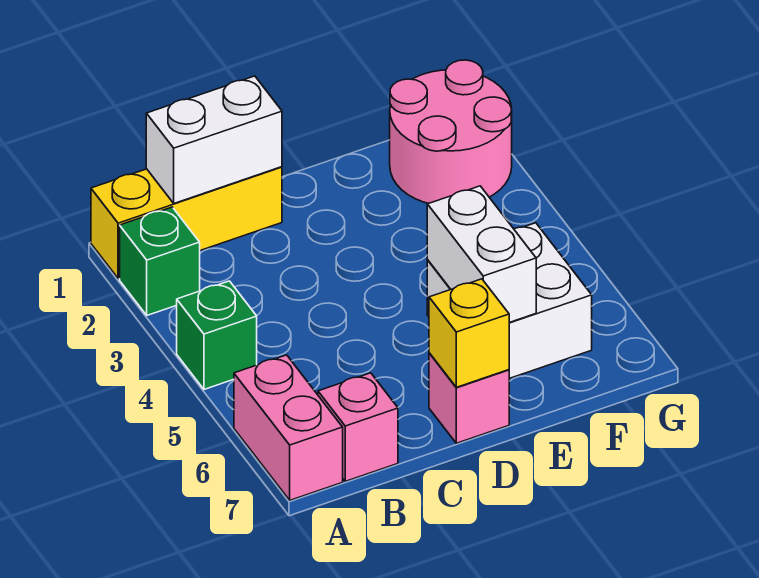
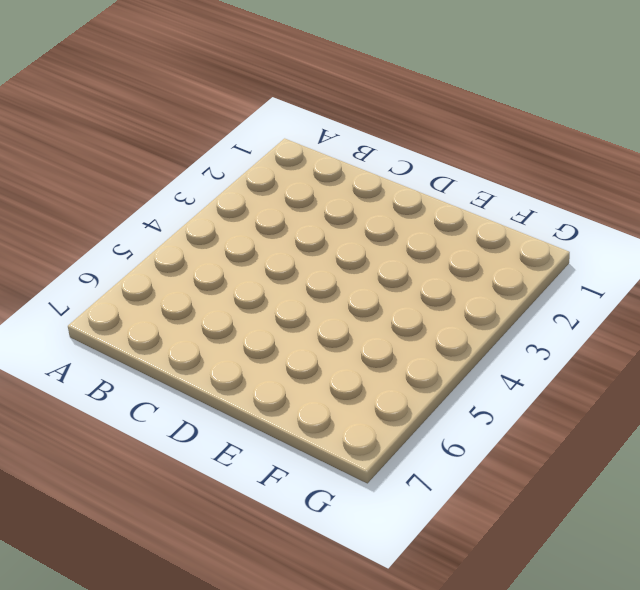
none -> yellow brick A1:C1 level 1
none -> green brick A2 level 1

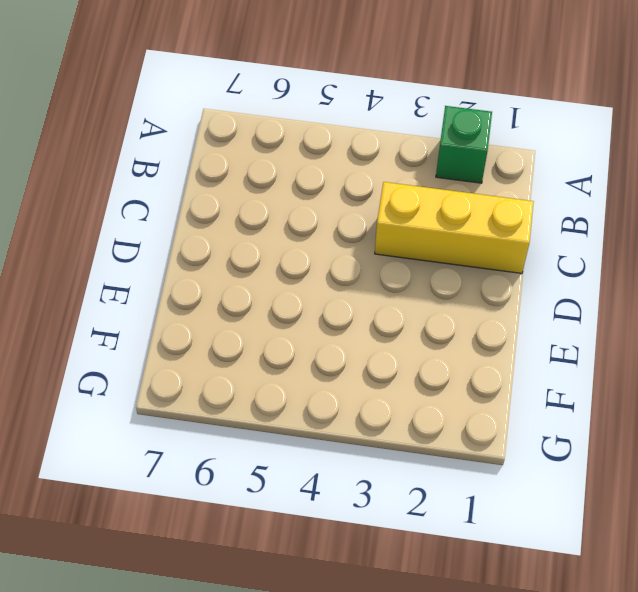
yellow brick C1:C3 level 1 -> yellow brick A1:C1 level 1
none -> green brick A4 level 1
none -> pink brick A6:A7 level 1

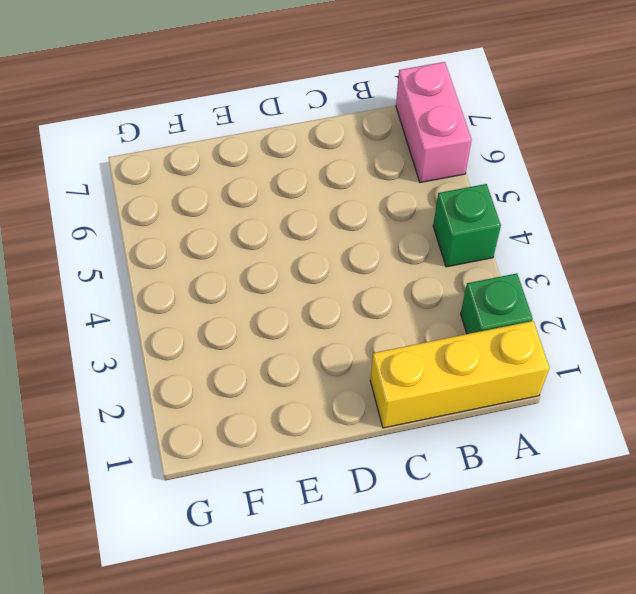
none -> pink brick B7 level 1
none -> pink brick D7 level 1

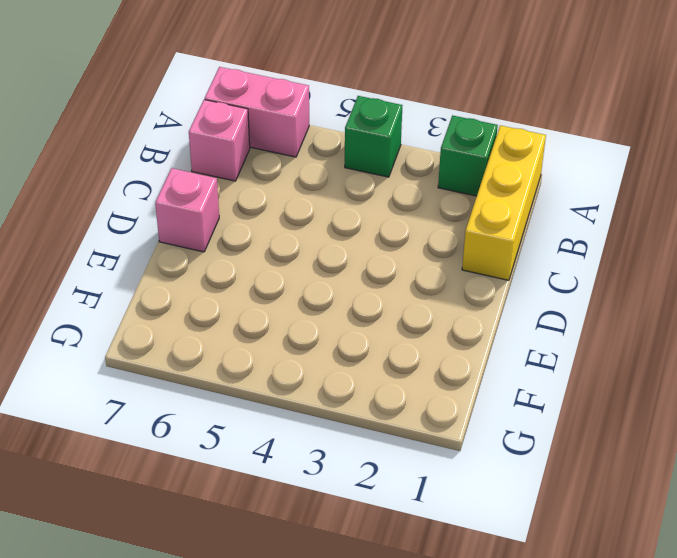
none -> white brick E5:F6 level 1
none -> pink round brick F1:G2 level 1

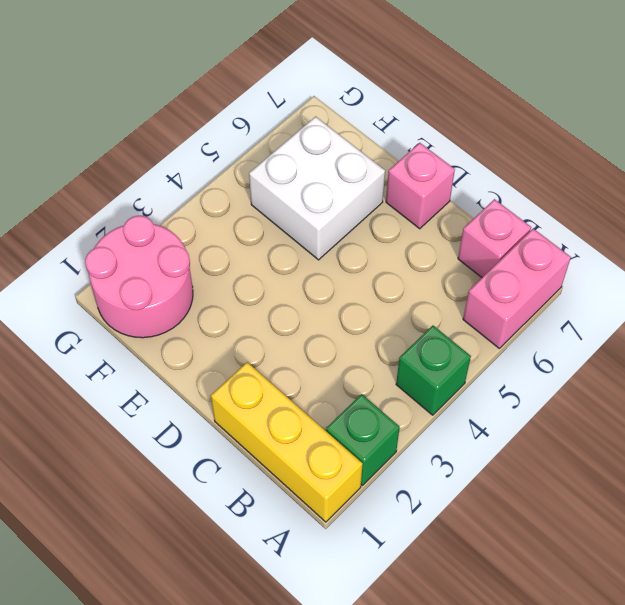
none -> white brick B1:C1 level 2
none -> yellow brick D7 level 2

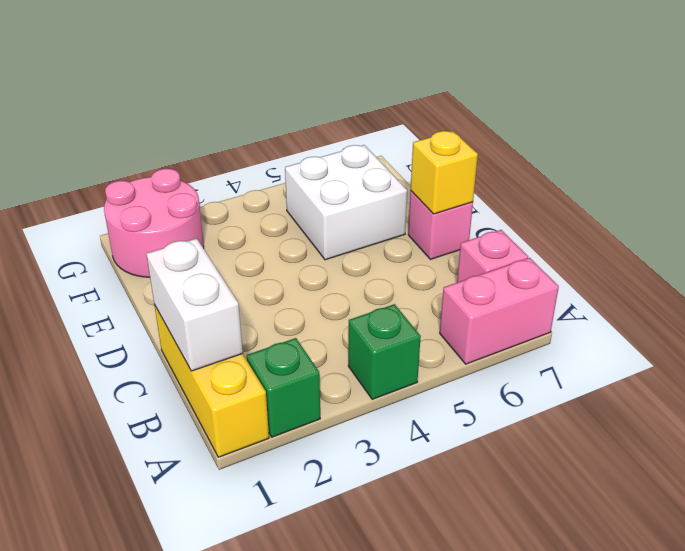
none -> white brick E5:E6 level 2

